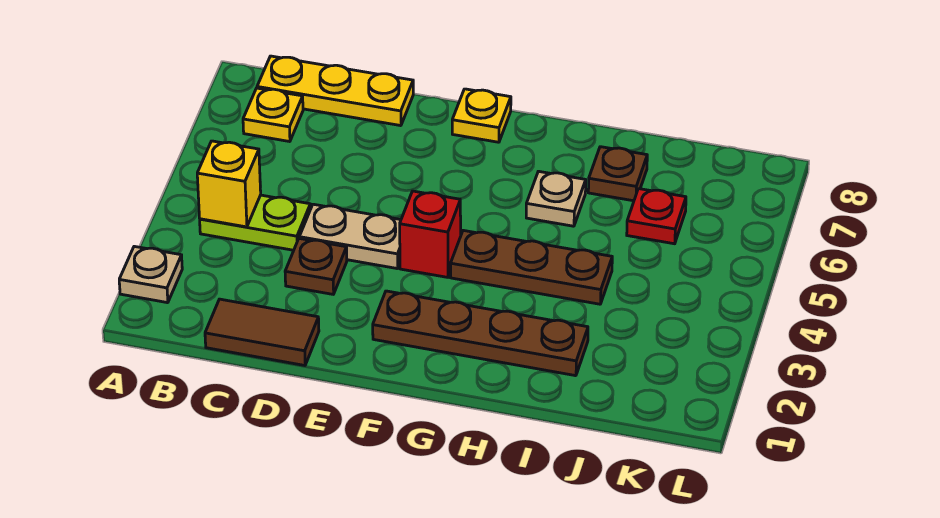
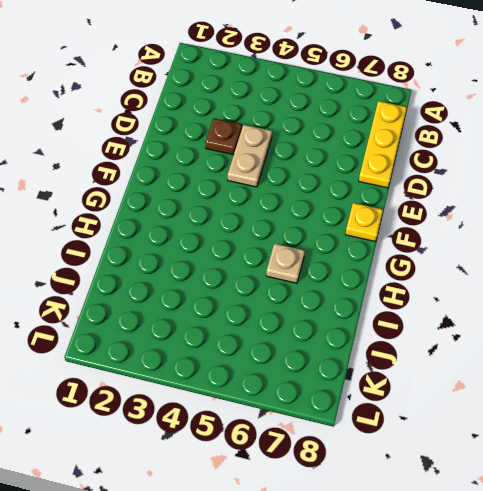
none -> tan plate A2 level 1
none -> lime plate B4:C4 level 1
none -> yellow plate B7 level 1

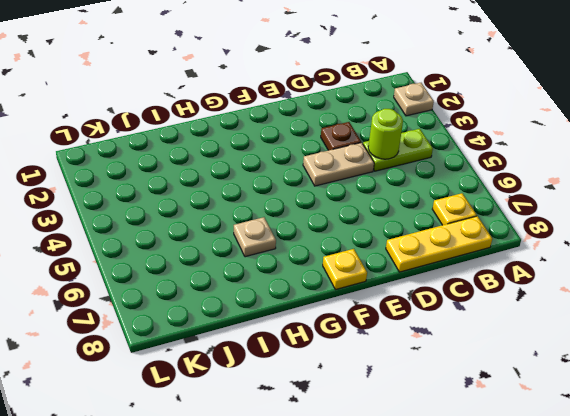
lime round brick C4 level 2 -> none
none -> brown tile C1:D1 level 1
none -> brown plate F2:I2 level 1
none -> red brick F4 level 1

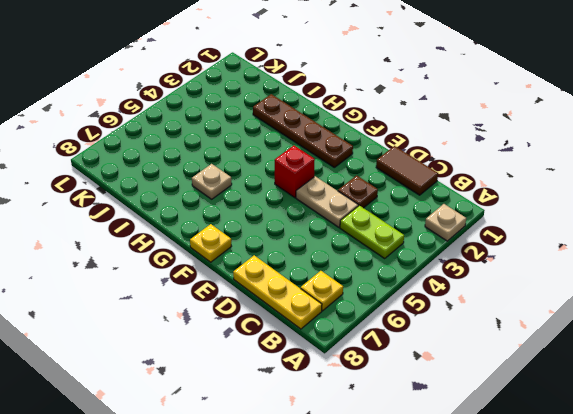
none -> brown plate G4:I4 level 1
none -> brown plate I7 level 1
none -> red plate J6 level 1

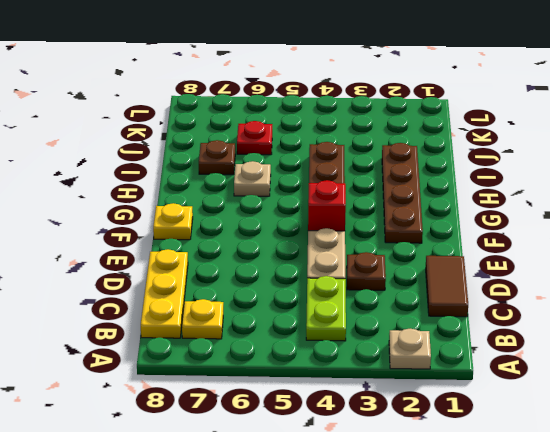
none -> yellow brick B4 level 2

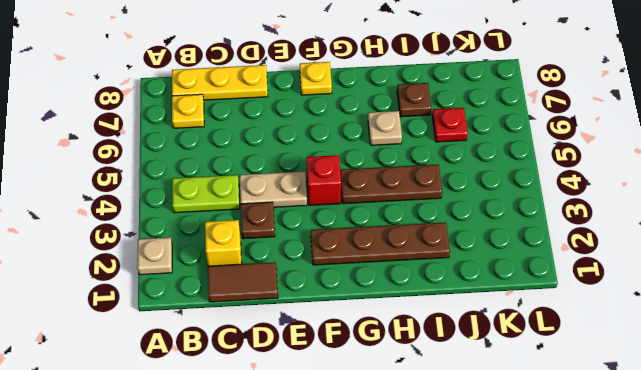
yellow brick C2 level 1 -> yellow brick B4 level 2

